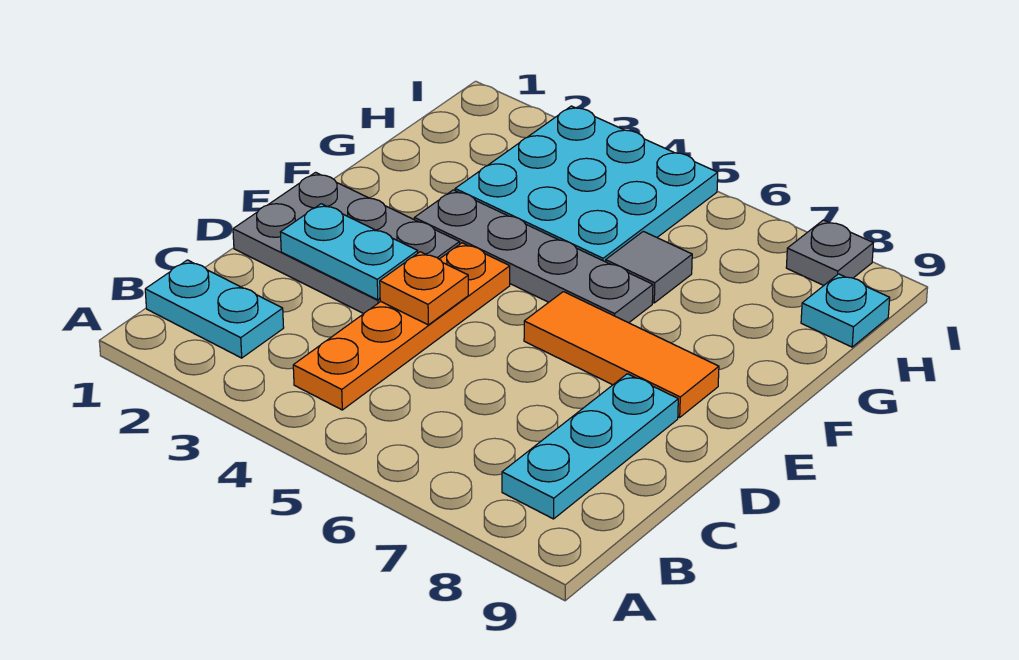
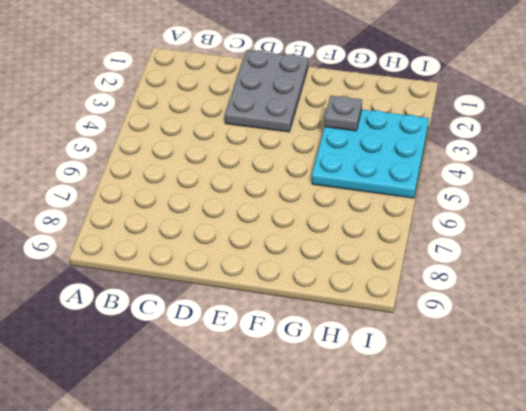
grey plate G3 level 2 -> grey plate I8 level 1
none -> cyan plate B1:B2 level 1
none -> orange plate B4:E4 level 1
none -> cyan plate B8:D8 level 1

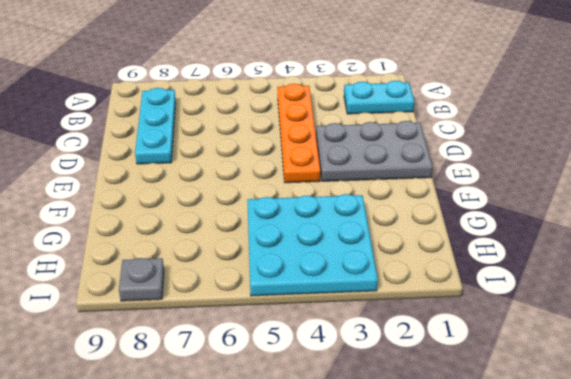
none -> orange tile E6:E8 level 1
none -> grey plate F3:F6 level 1
none -> grey tile G6 level 1

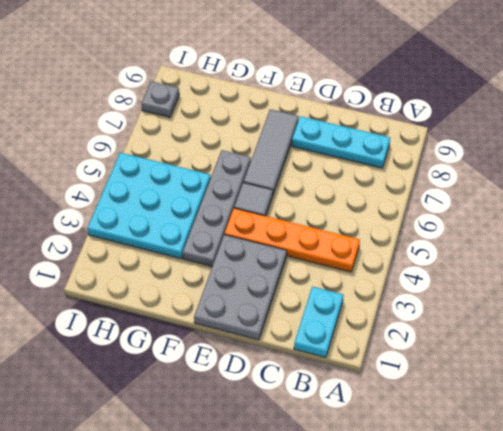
grey tile E5 level 1 -> grey tile G6 level 1
grey tile E6:E8 level 1 -> orange tile E6:E8 level 1
none -> cyan plate H9 level 1
none -> cyan plate D2:D3 level 2
none -> orange plate D4 level 2

